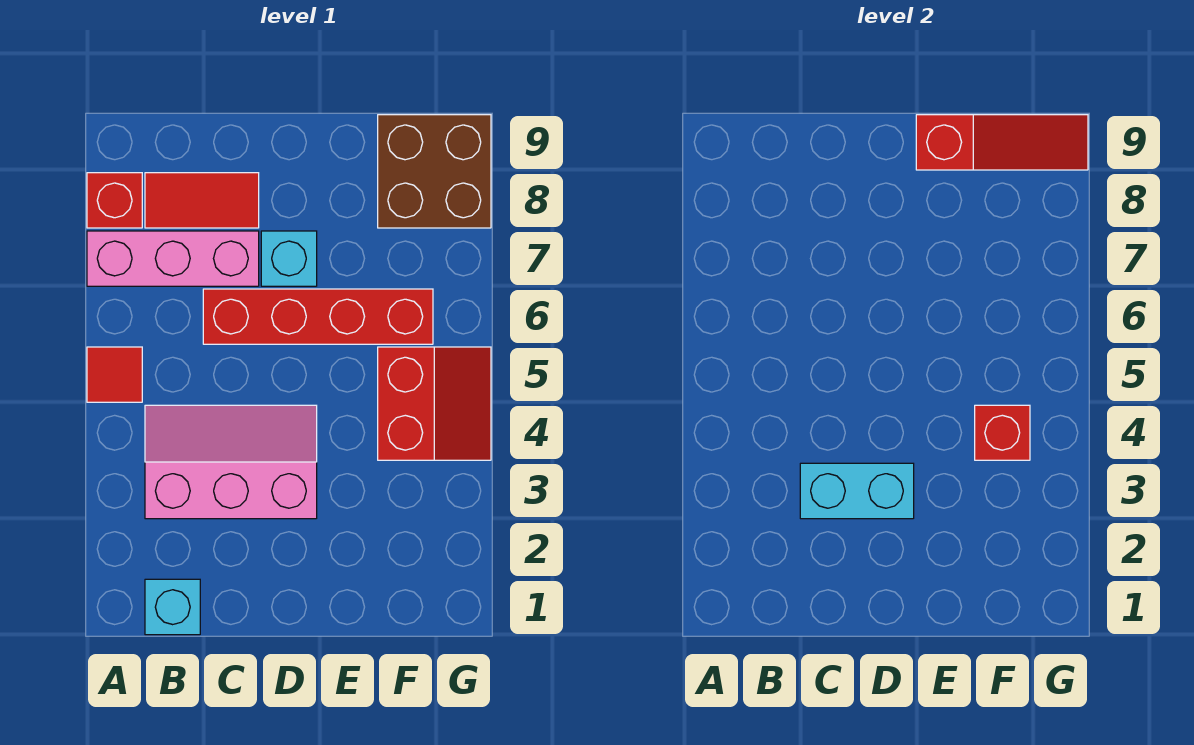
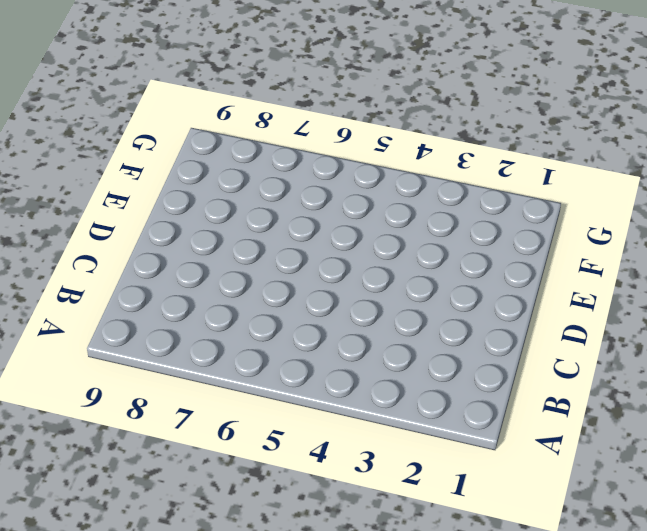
none -> red tile A5 level 1
none -> pink brick A7:C7 level 1
none -> red brick A8 level 1

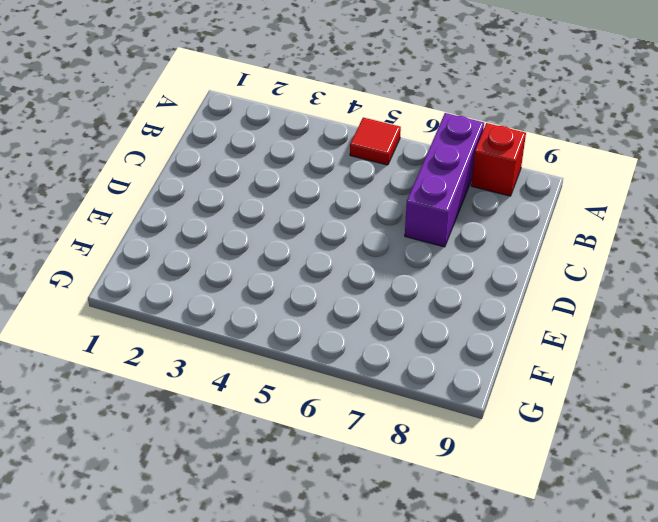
purple brick A7:C7 level 1 -> pink brick A7:C7 level 1
none -> cyan brick B1 level 1
none -> pink slope B3:D4 level 1 top 3
none -> red tile B8:C8 level 1

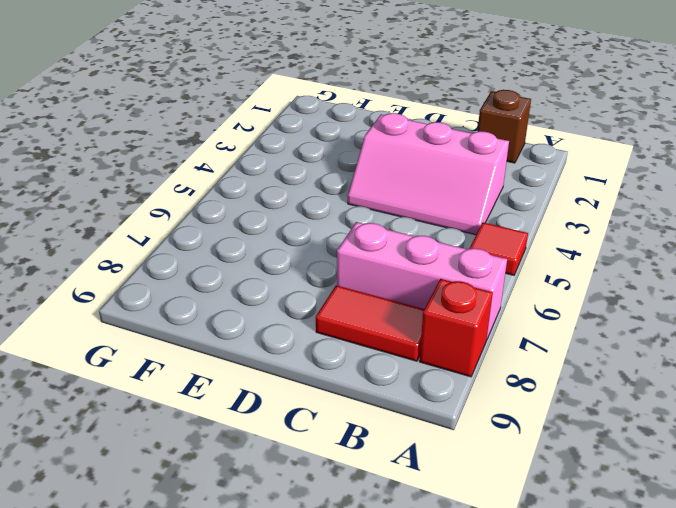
brown brick B1 level 1 -> cyan brick B1 level 1
none -> red brick C6:F6 level 1
none -> cyan brick D7 level 1
none -> red slope F4:G5 level 1 top F

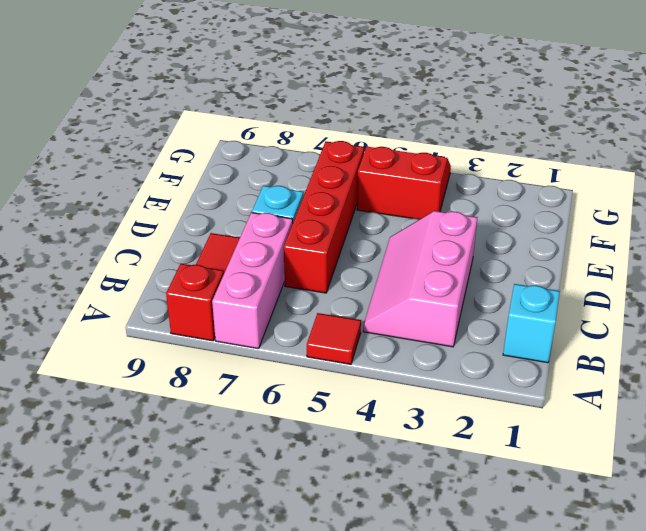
none -> brown brick F8:G9 level 1
none -> cyan brick C3:D3 level 2
none -> red slope E9:G9 level 2 top E

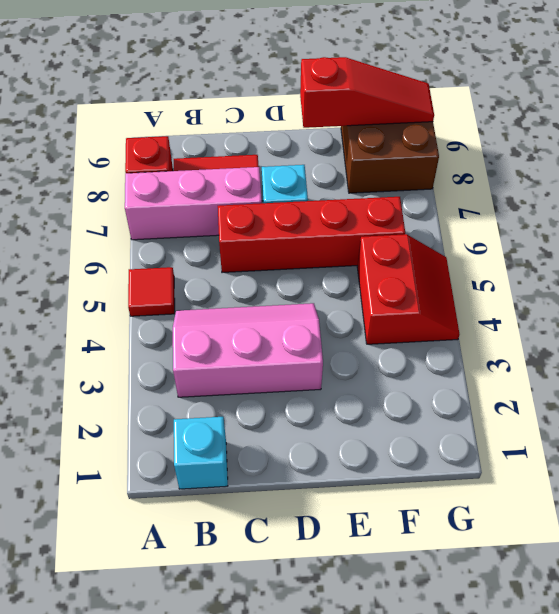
none -> cyan brick C3:D3 level 2
none -> red brick F4 level 2

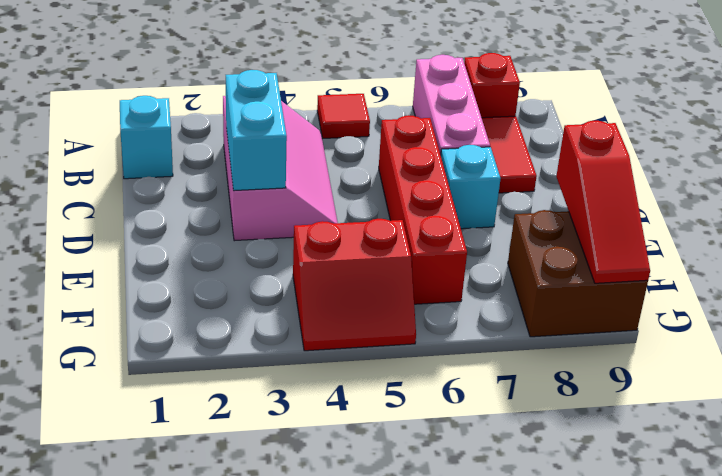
none -> red brick F4 level 2

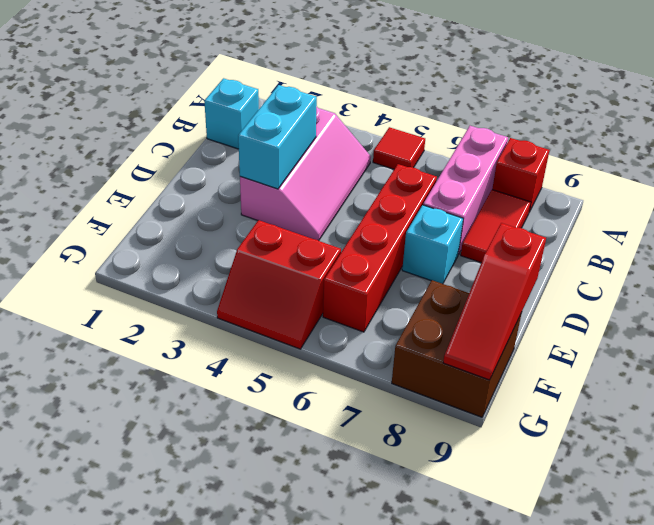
none -> red brick F4 level 2

